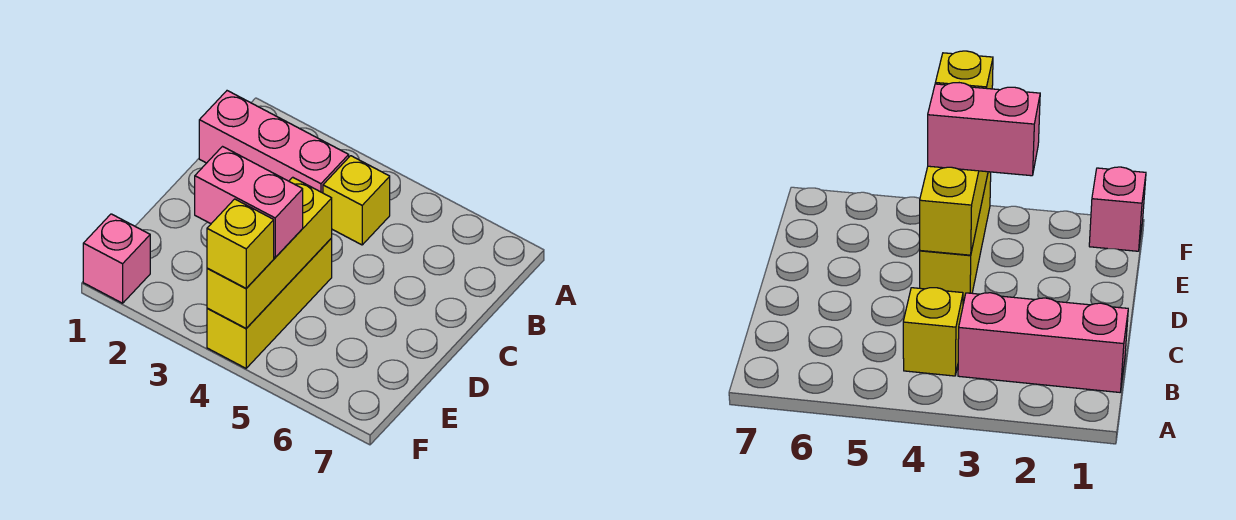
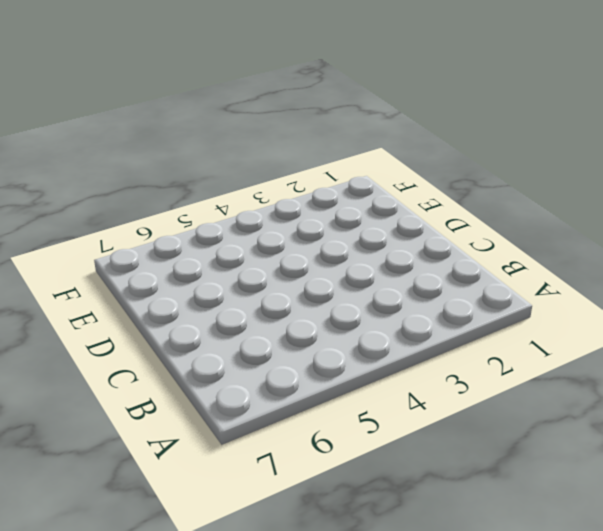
none -> pink brick B1:B3 level 1
none -> yellow brick B4 level 1

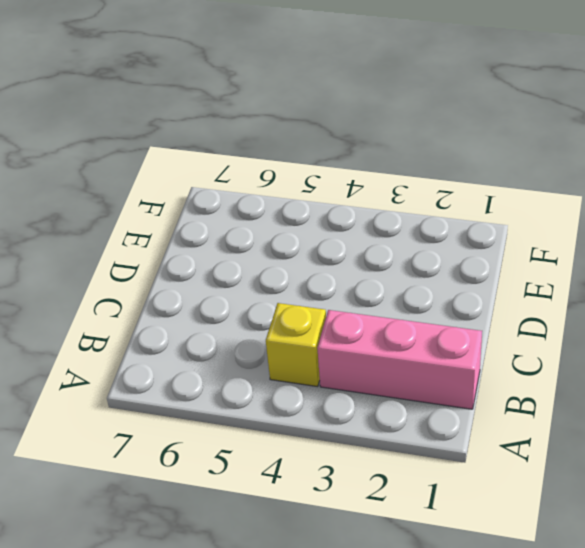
none -> yellow brick D4:F4 level 1
none -> pink brick F1 level 1

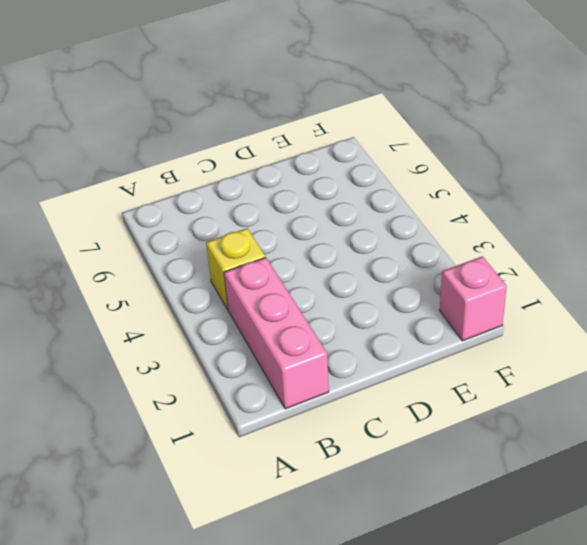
none -> yellow brick D4:F4 level 1
none -> yellow brick D4:F4 level 2

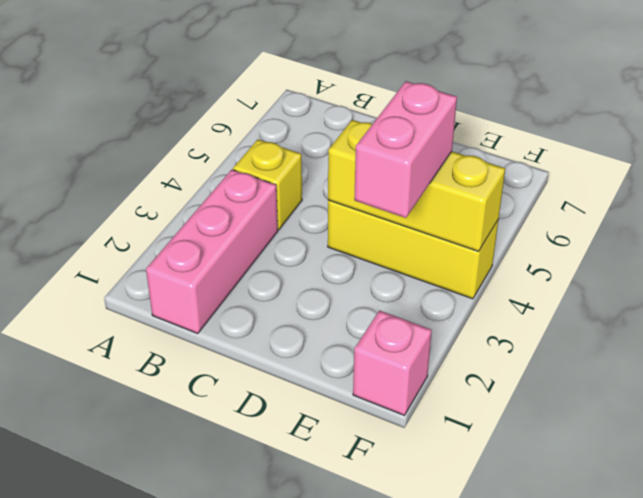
none -> yellow brick F4 level 3

